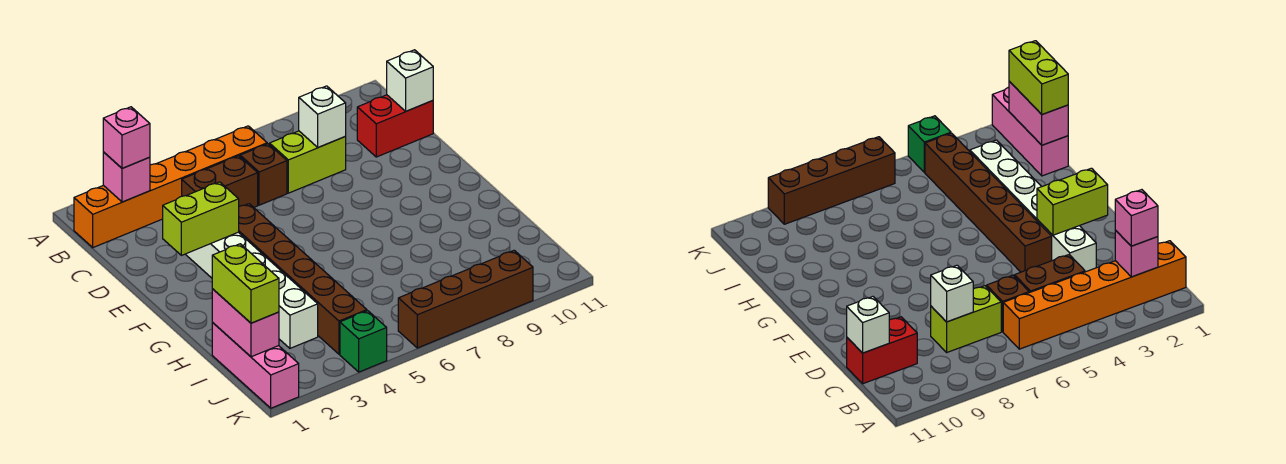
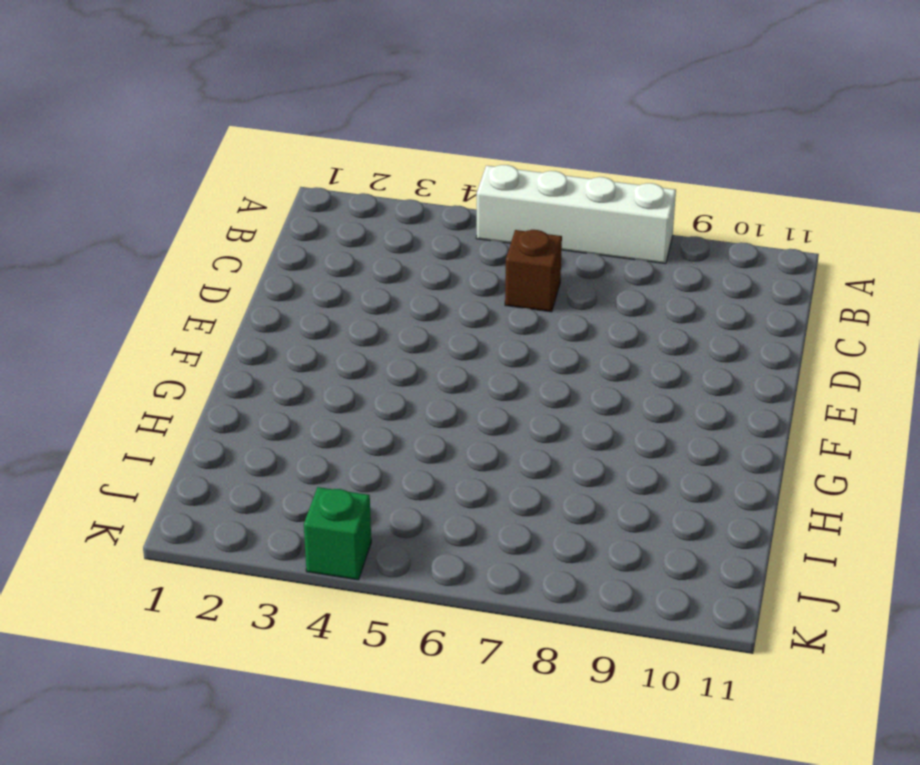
white brick A5:A8 level 1 -> none
none -> orange brick B1:B6 level 1
none -> brown brick C4:C5 level 1
none -> lime brick C7:C8 level 1

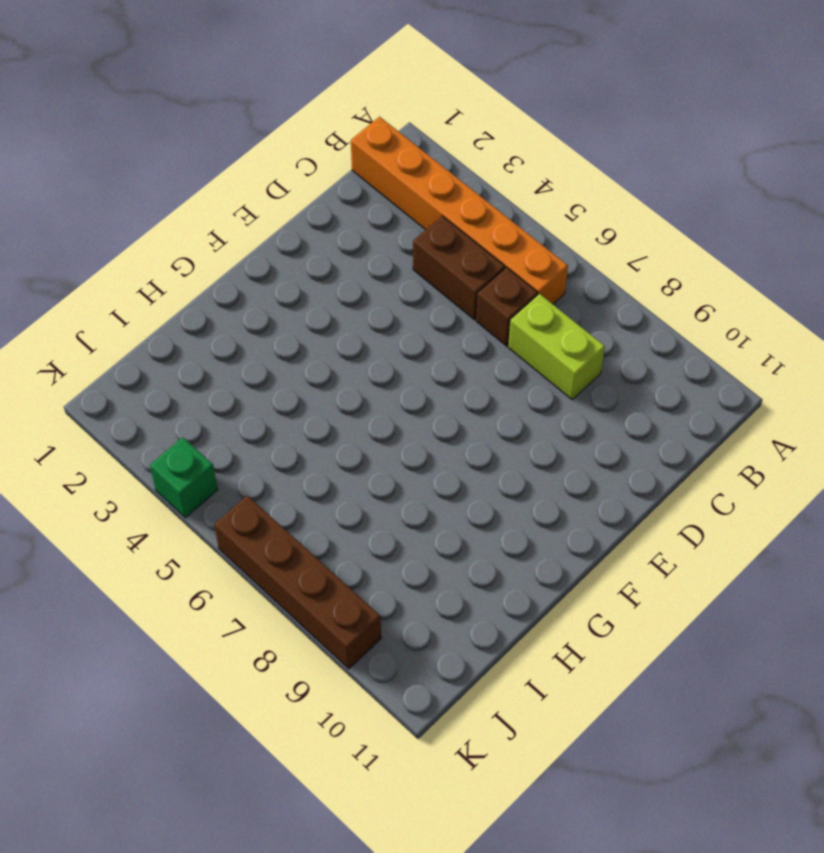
none -> red brick C10:C11 level 1
none -> white brick D3:I3 level 1
none -> brown brick E4:J4 level 1

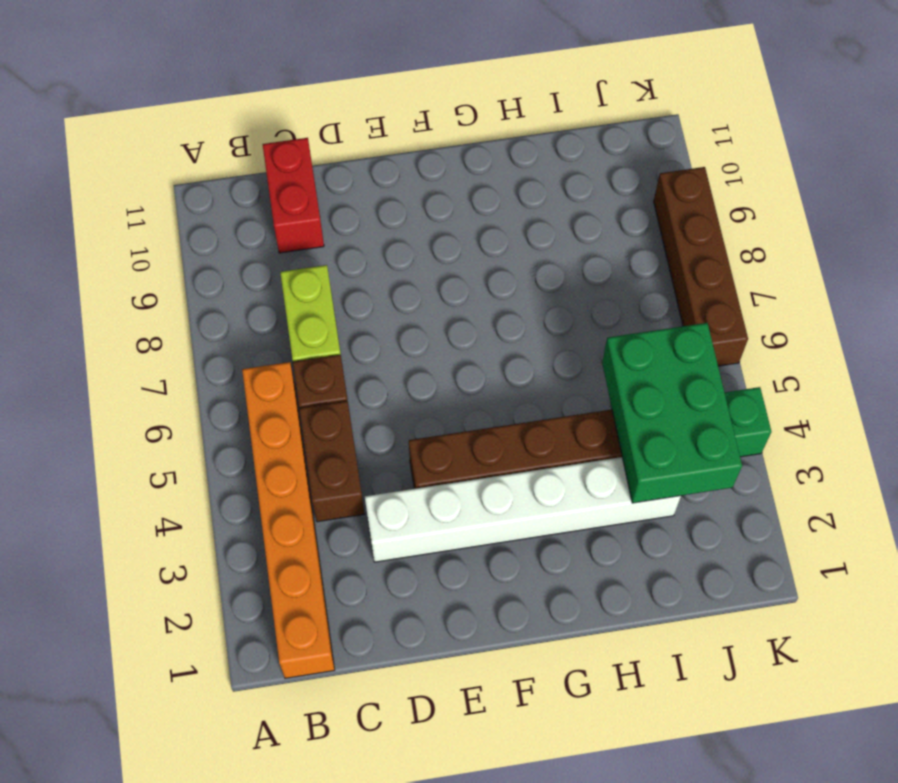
green brick I3:J5 level 2 -> none
none -> pink brick I1:K1 level 1
none -> pink brick B2 level 2
none -> white brick C8 level 2

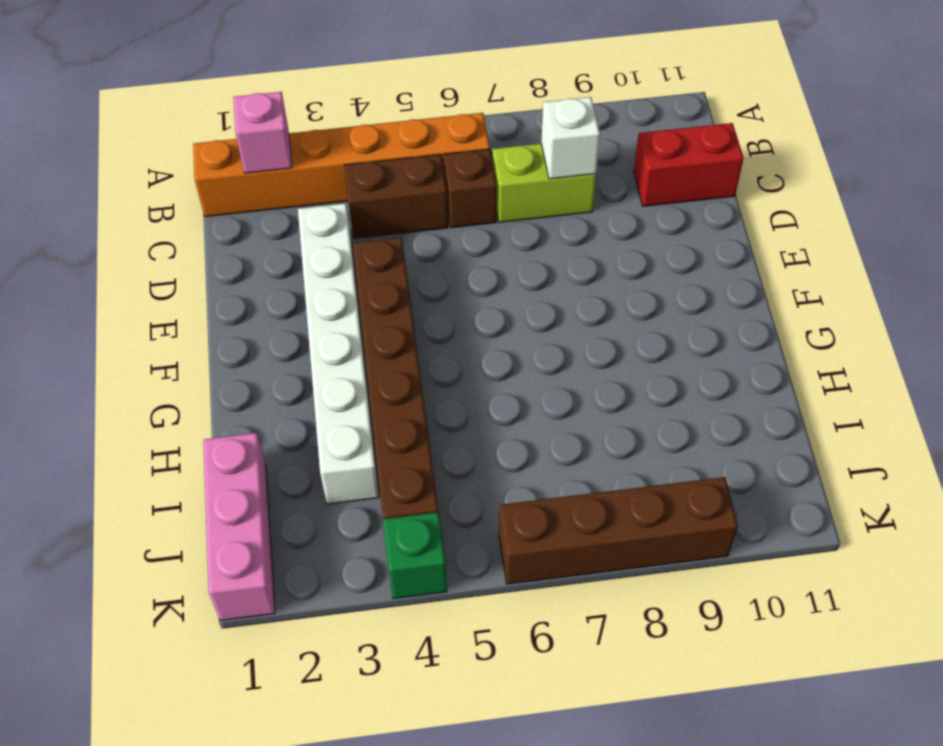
none -> white brick C11 level 2
none -> lime brick E2:E3 level 2
none -> pink brick I1:J1 level 2

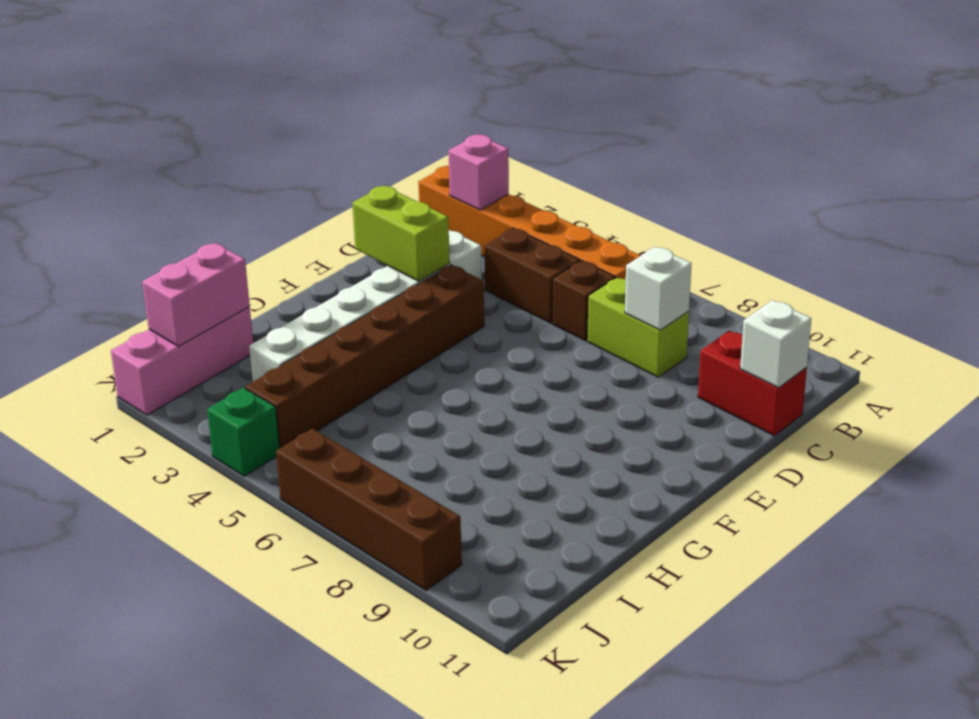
none -> pink brick B2 level 3
none -> lime brick I1:J1 level 3

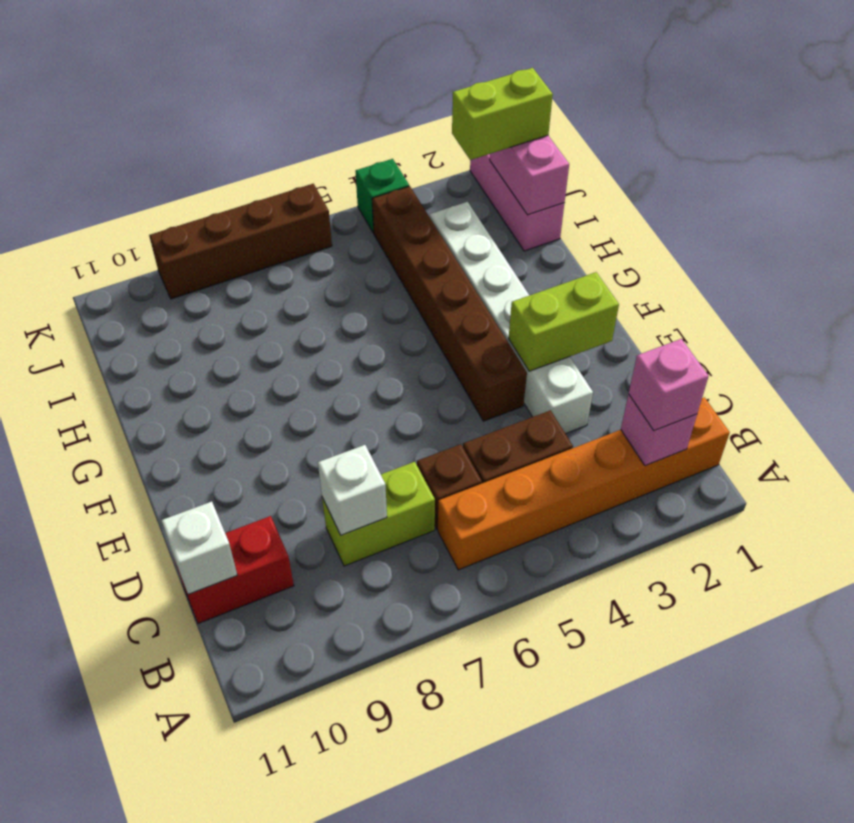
lime brick J1:J2 level 3 -> lime brick I1:J1 level 3

